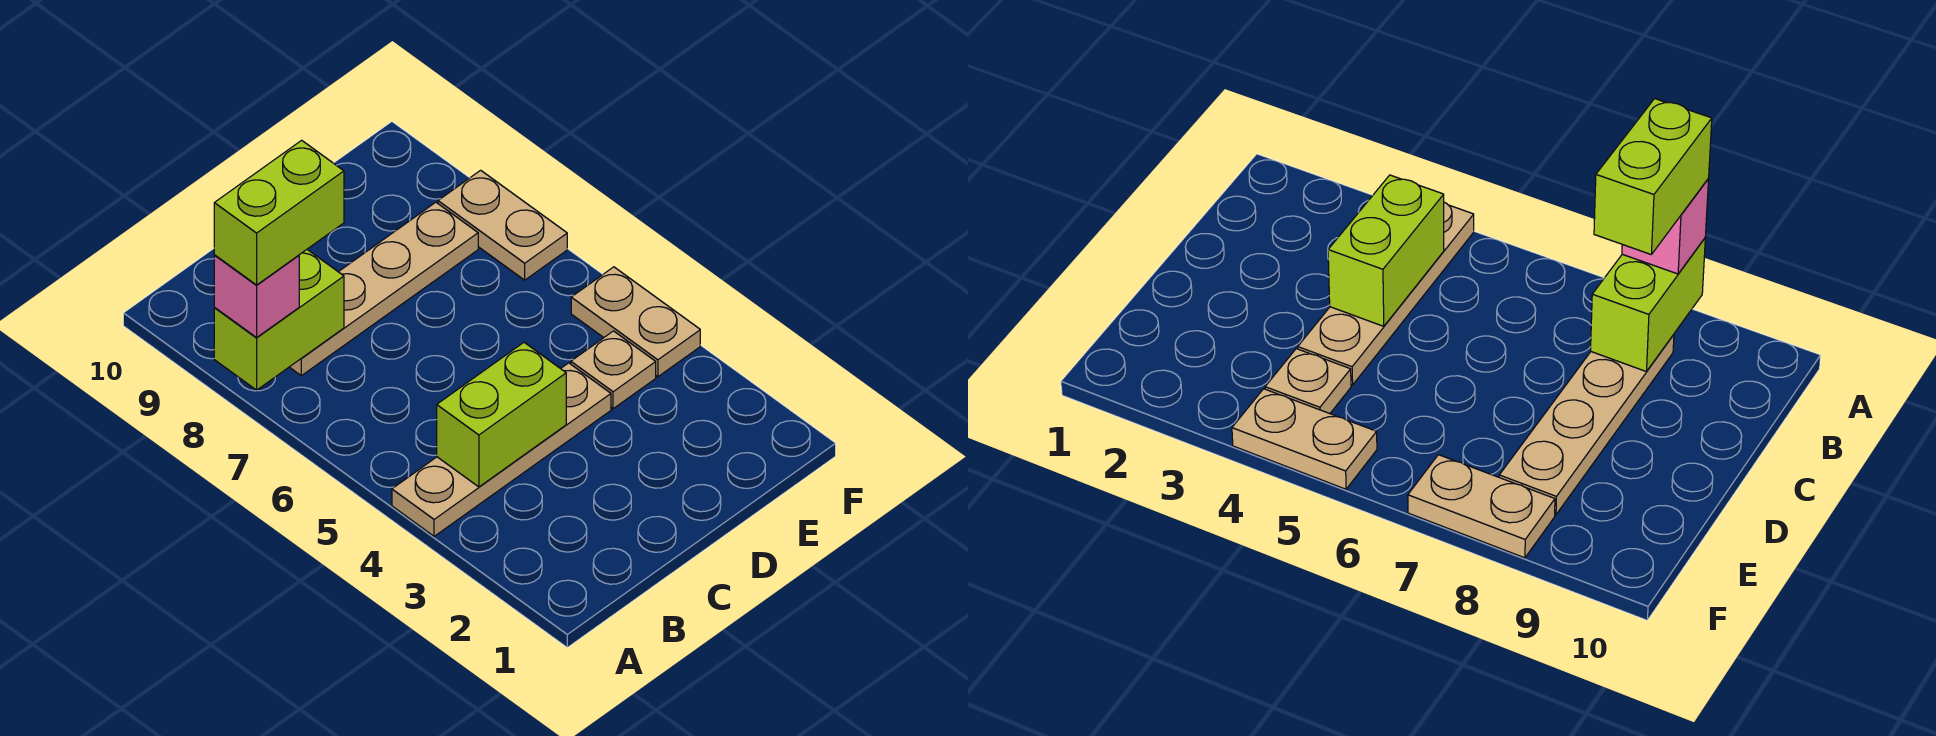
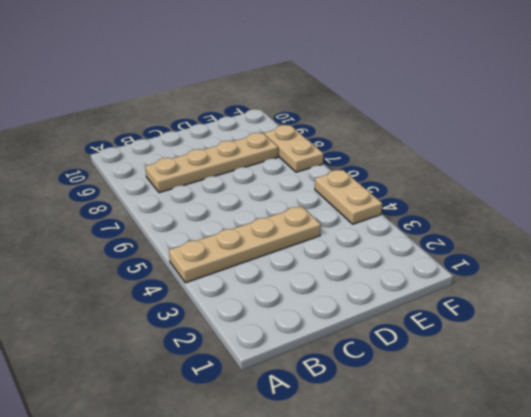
none -> tan plate E4 level 1
none -> lime brick A8:B8 level 2

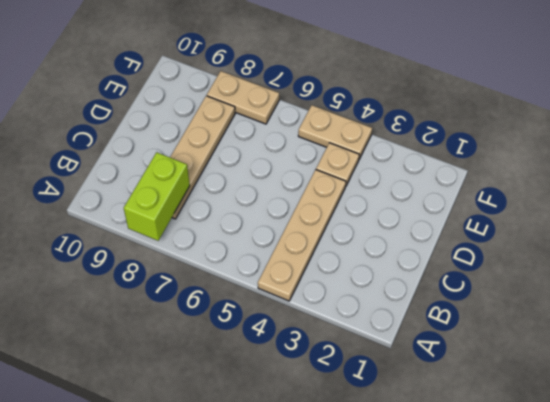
none -> lime brick B4:C4 level 2
none -> pink brick A8 level 3

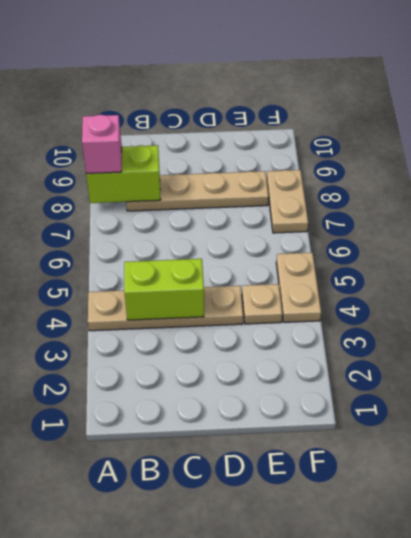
none -> lime brick A8:B8 level 4

